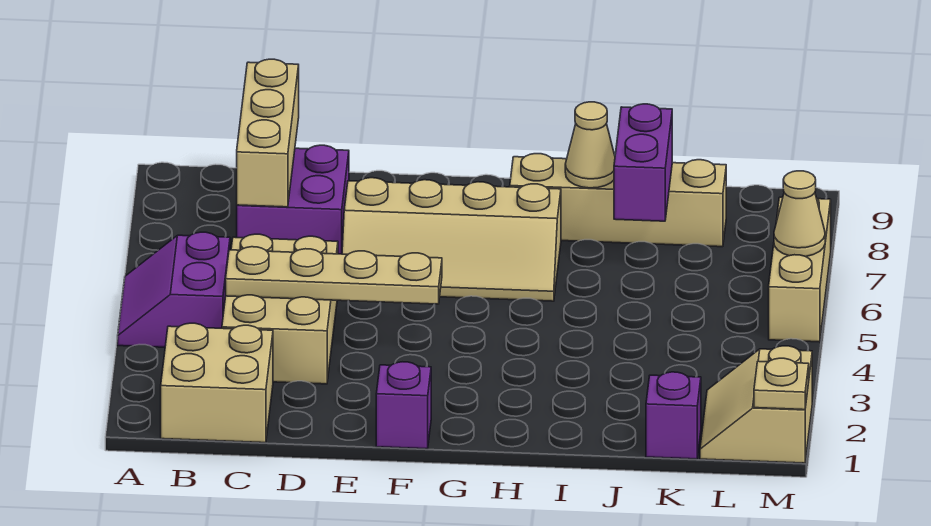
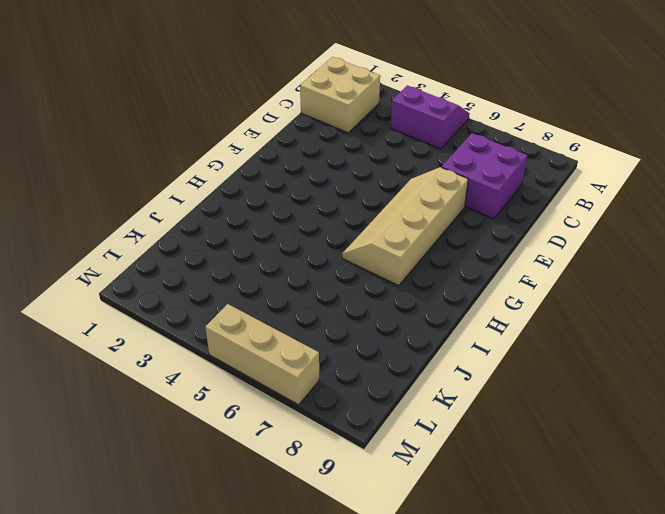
none -> tan brick C3:D5 level 1
none -> purple brick F1 level 1
none -> tan brick H8:K8 level 1

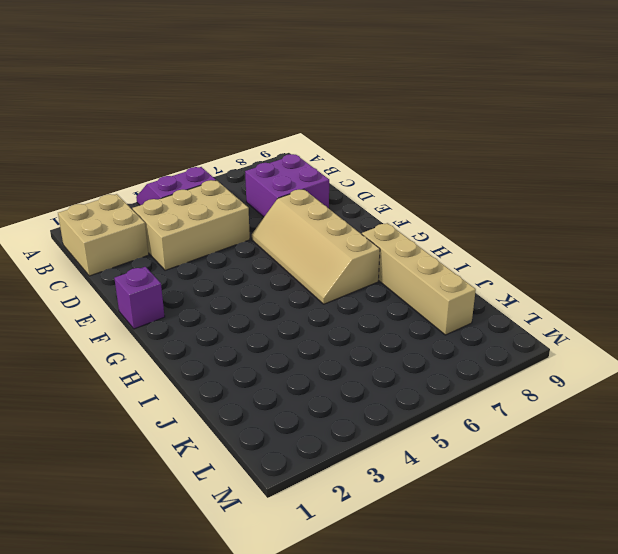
none -> purple brick K1 level 1
none -> tan slope L1:M2 level 1 top M
none -> tan brick M5:M7 level 1

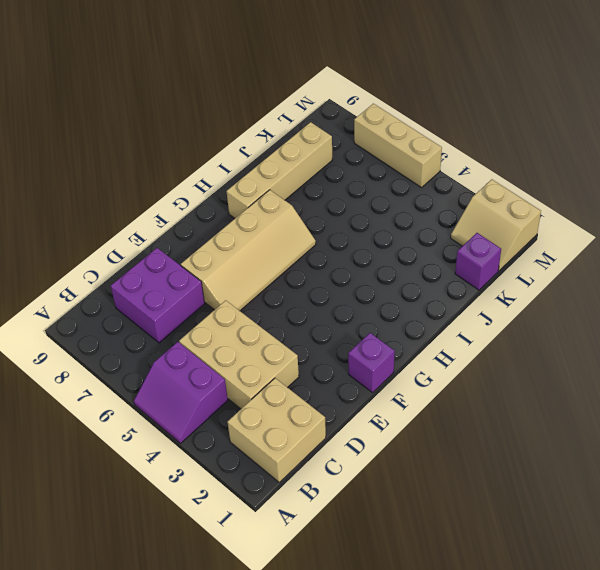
none -> tan plate C4:F4 level 2
none -> tan brick C7:C9 level 2
none -> tan cone I8 level 2

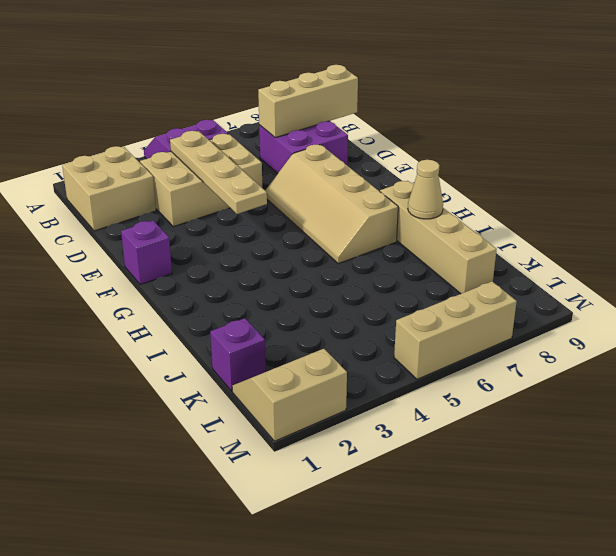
none -> purple brick J7:J8 level 2
none -> tan plate M1 level 2
none -> tan cone M6 level 2

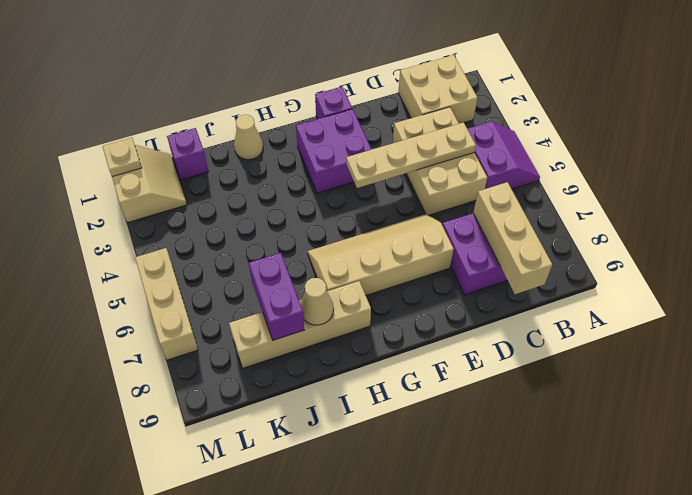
purple brick F2:G3 level 1 -> none
tan cone I1 level 1 -> tan cone M6 level 2

